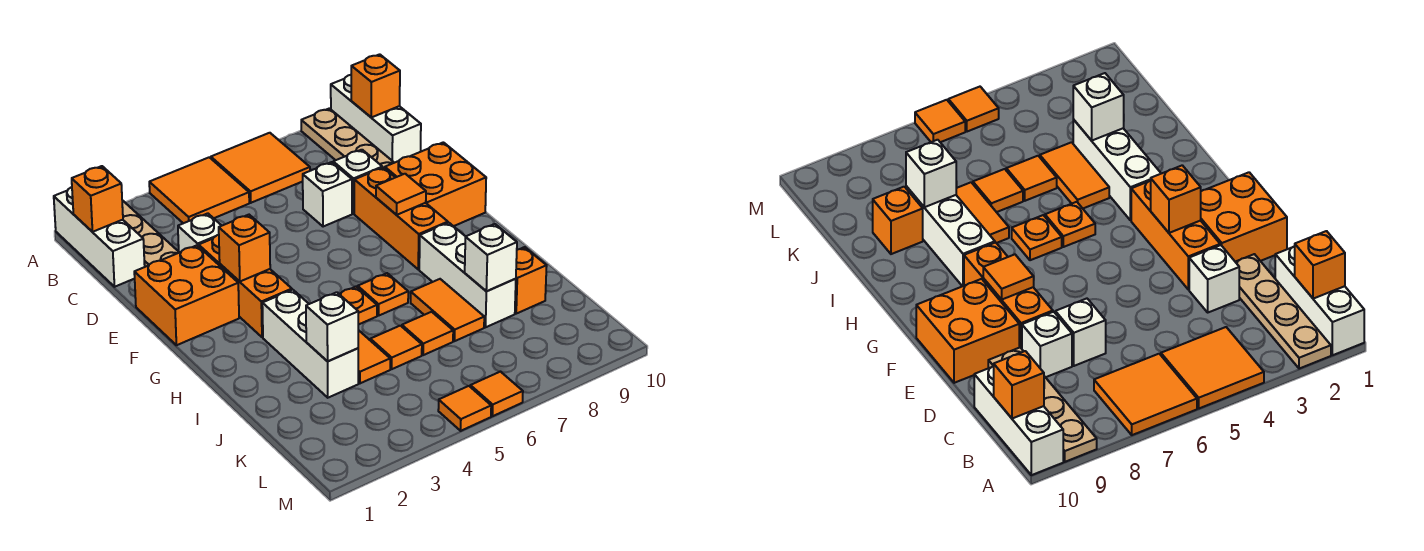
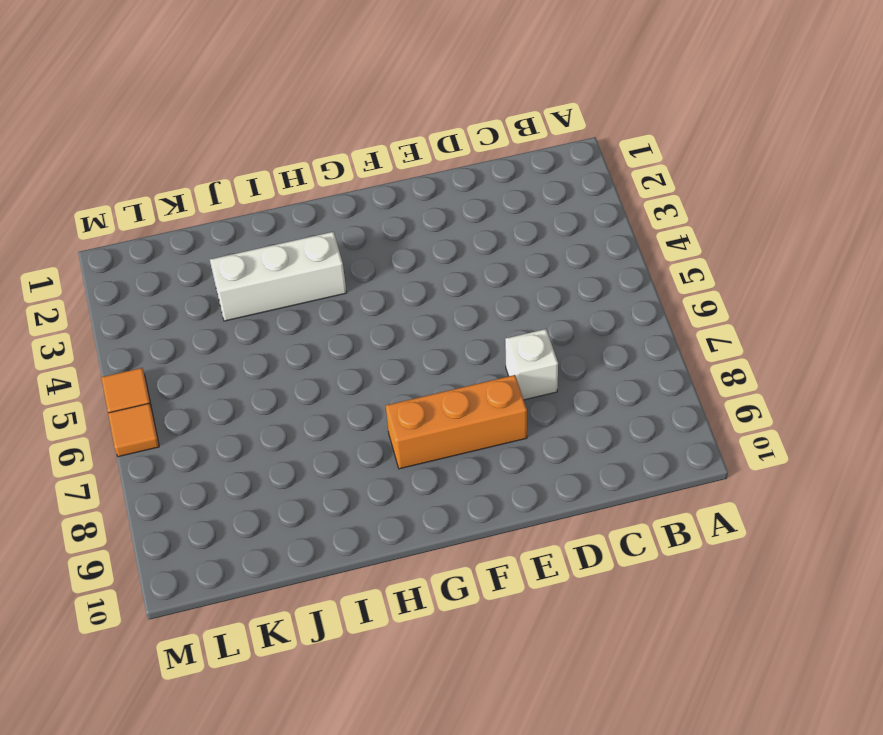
none -> white brick A1:C1 level 1
none -> tan plate A2:D2 level 1
none -> orange tile A4:B5 level 1
none -> orange tile A6:B7 level 1

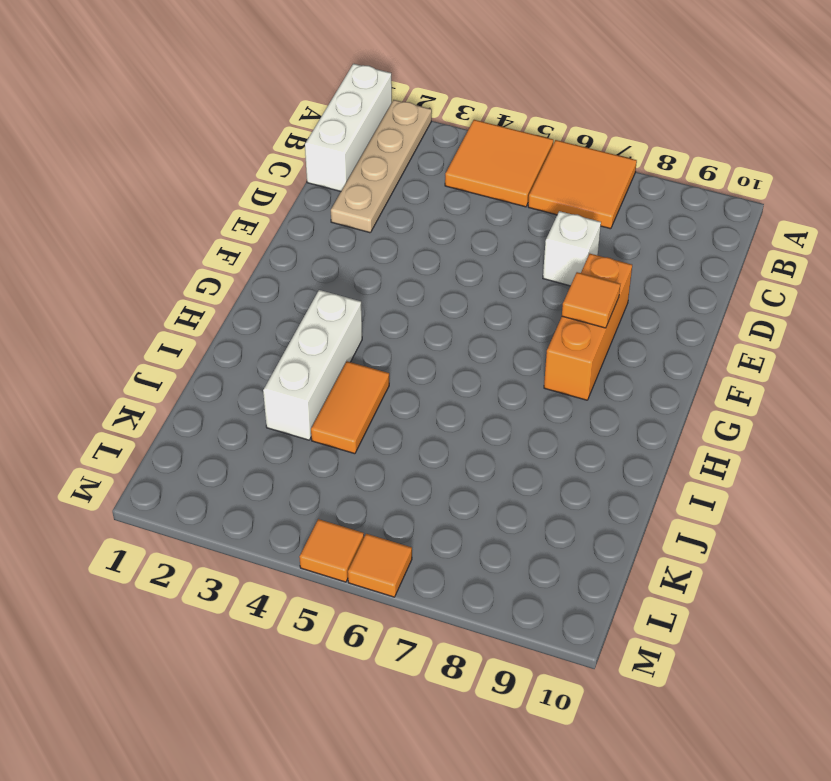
none -> tan plate A9:D9 level 1
none -> white brick A10:C10 level 1
none -> white brick D3 level 1
none -> white brick D8 level 1

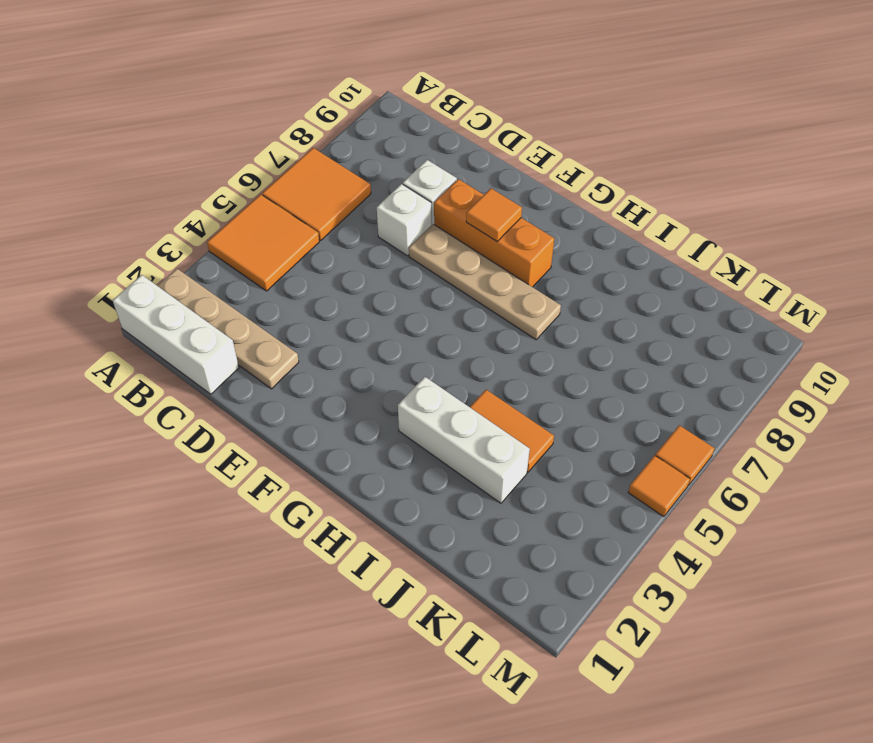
tan plate E7:H7 level 1 -> tan plate A9:D9 level 1
none -> white brick A10:C10 level 1
none -> white brick D3 level 1
none -> orange brick E1:F2 level 1
none -> orange brick E3:G3 level 1

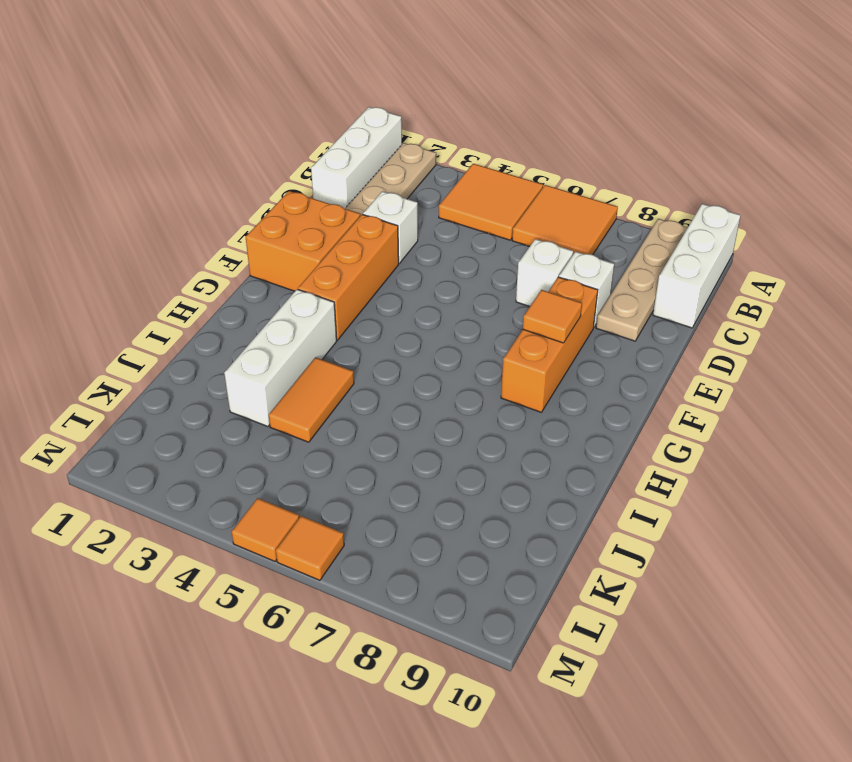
none -> orange brick E9:F10 level 1
none -> orange plate H5 level 1
none -> orange plate H6 level 1
none -> white brick H8:J8 level 1

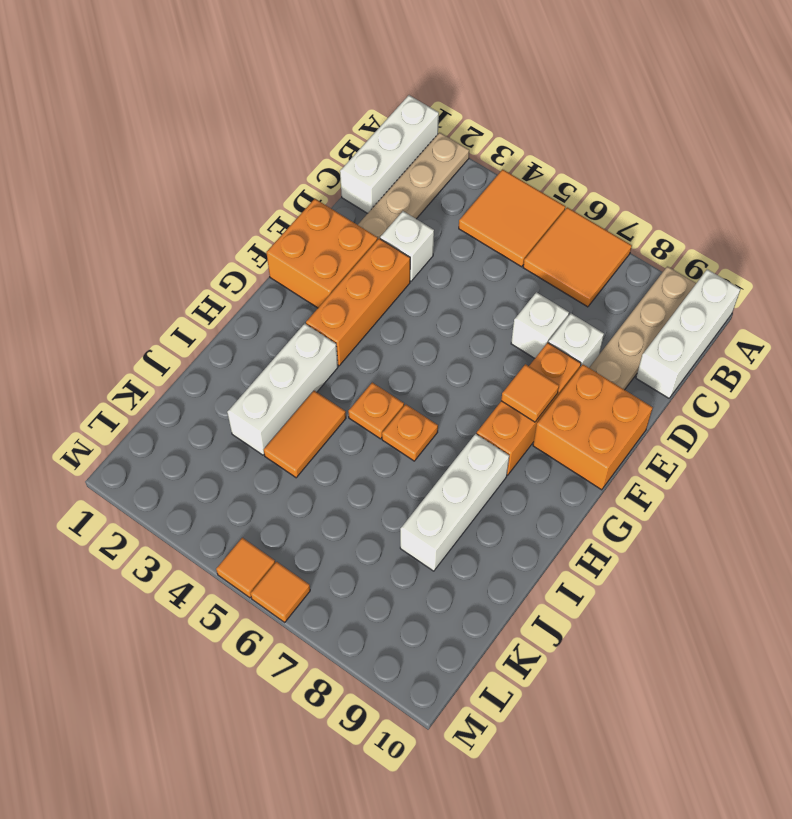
none -> orange tile I7:J7 level 1
none -> orange tile J5 level 1
none -> orange tile J6 level 1
none -> orange brick J9 level 1

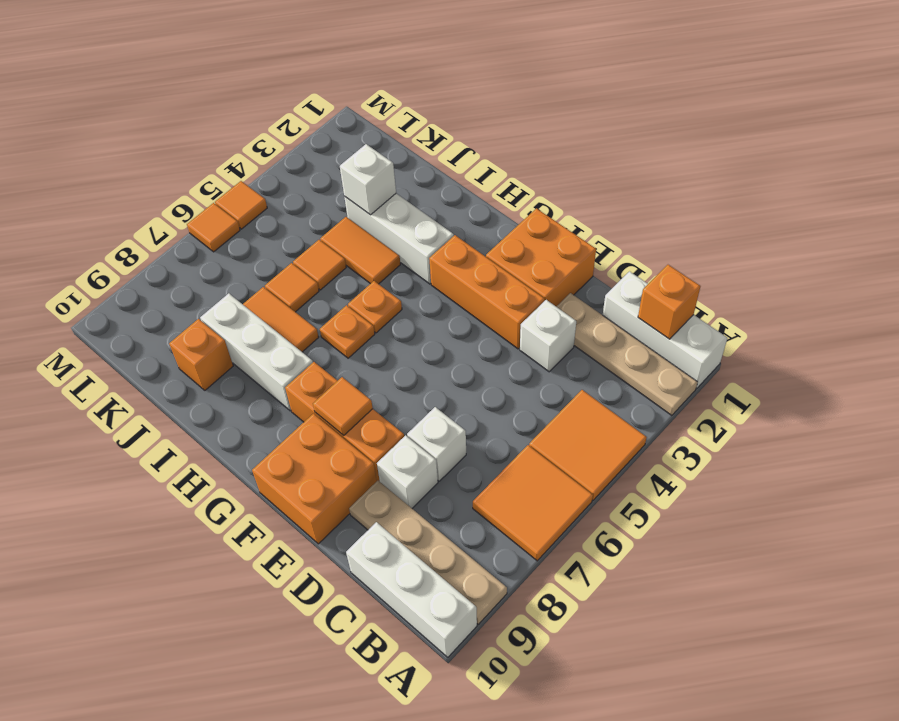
none -> orange brick B10 level 2
none -> orange brick F3 level 2
none -> white brick J8 level 2

